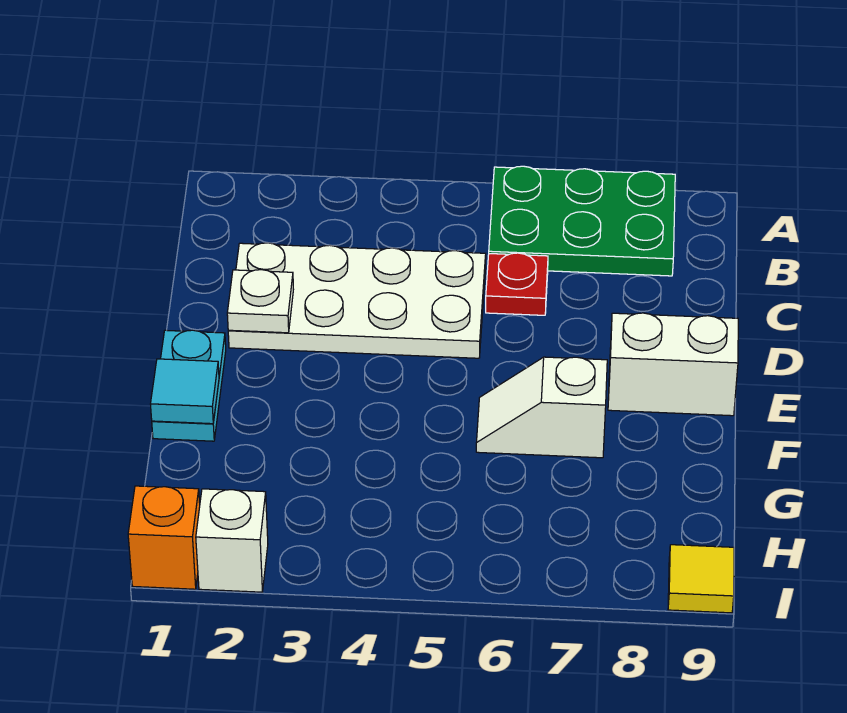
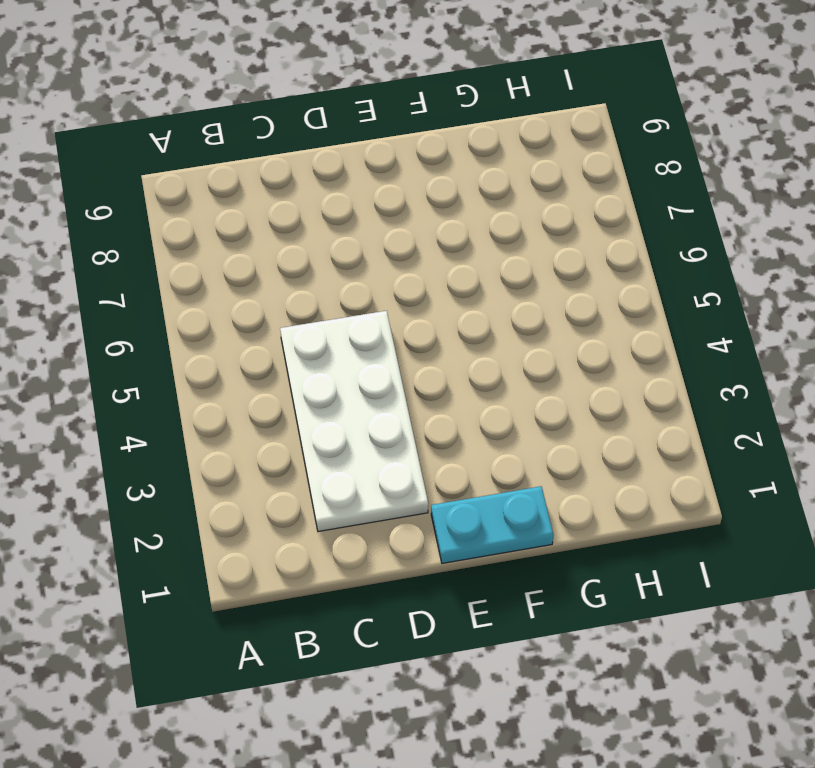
none -> green plate A6:B8 level 1
none -> red plate C6 level 1

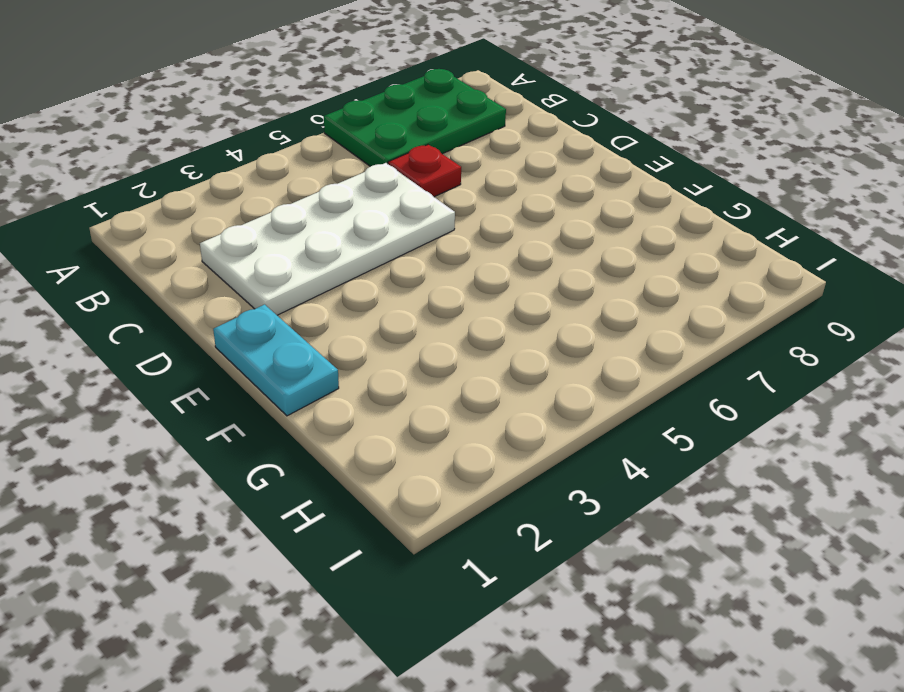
none -> white brick E8:E9 level 1
none -> white slope F6:F7 level 1 top 7

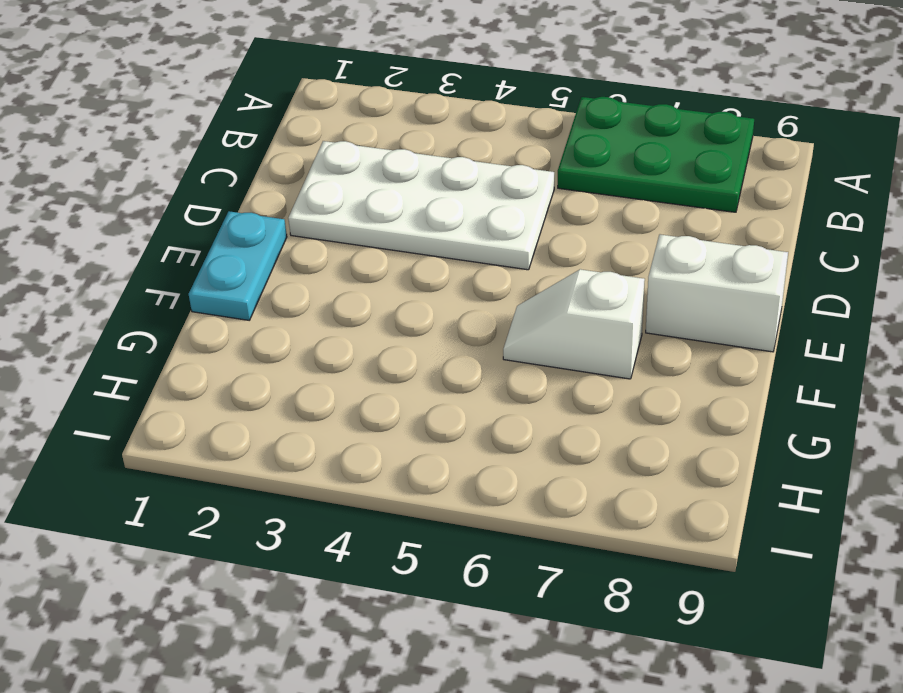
none -> red plate C6 level 1
none -> orange brick I1 level 1

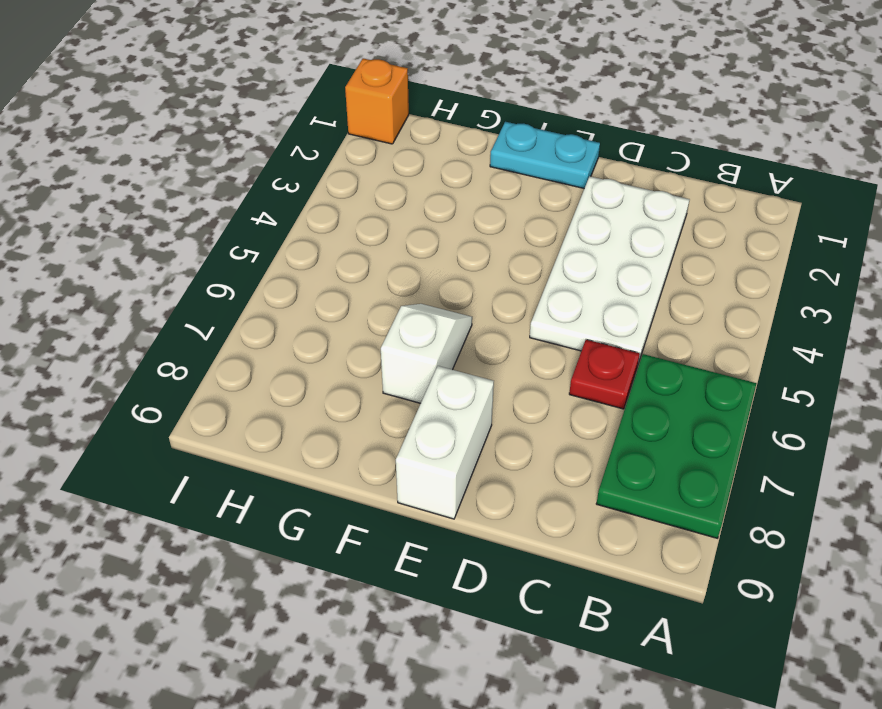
none -> white brick I2 level 1
none -> yellow tile I9 level 1

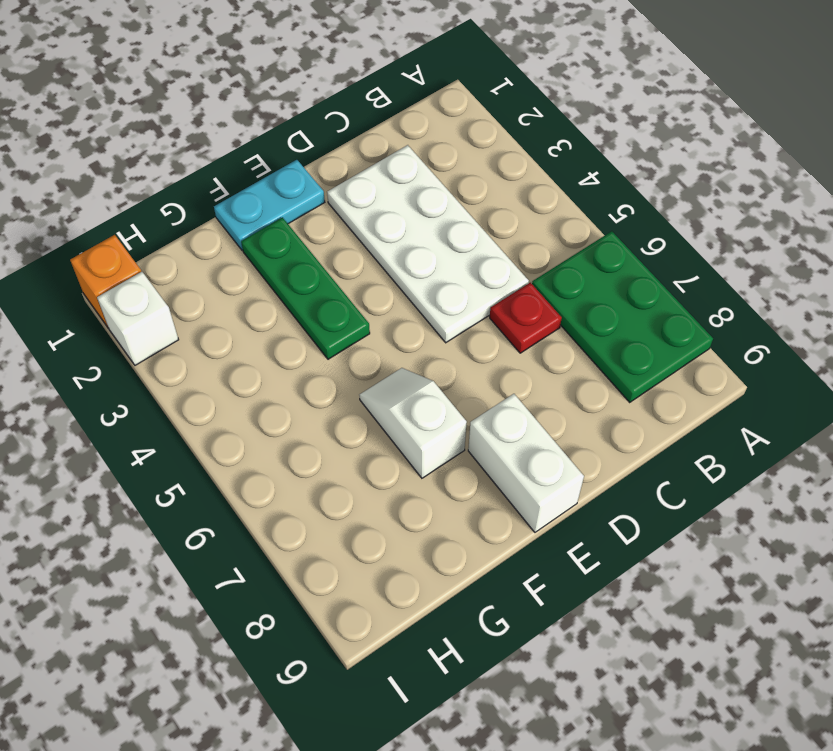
green plate F2:F4 level 1 -> none
none -> yellow tile I9 level 1
none -> white plate D2 level 2

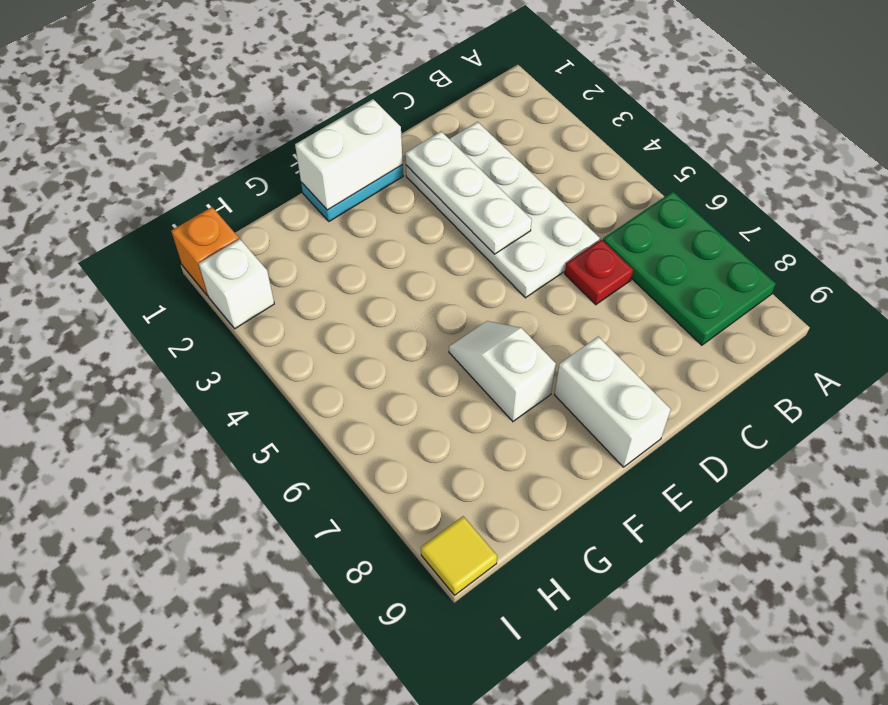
white plate D2:D4 level 2 -> white plate D2 level 2
white brick E1:F1 level 2 -> cyan tile F1 level 2

